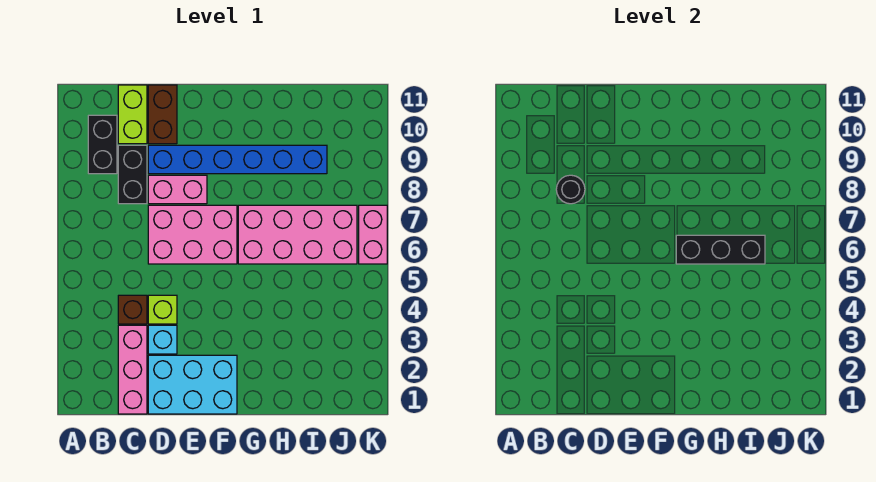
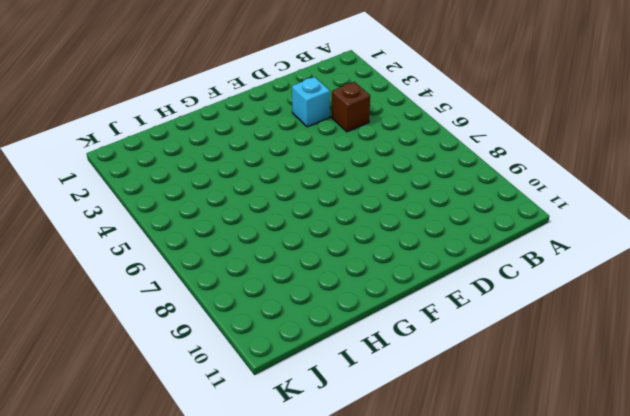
none -> black brick B9:B10 level 1
none -> pink brick C1:C3 level 1
none -> black brick C8:C9 level 1

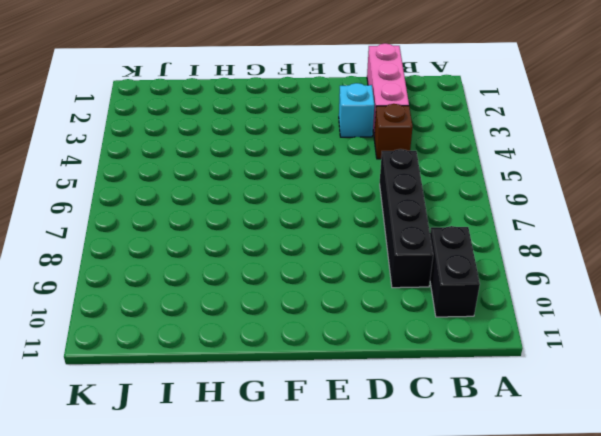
black brick C6:C9 level 1 -> black brick C8:C9 level 1
none -> lime brick C10:C11 level 1
none -> cyan brick D1:F2 level 1
none -> lime brick D4 level 1

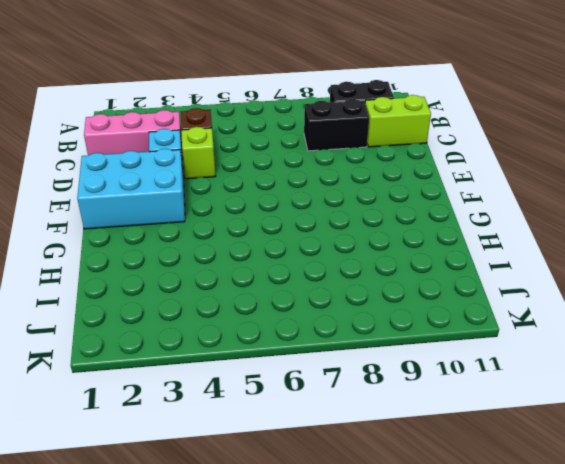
cyan brick E1:F3 level 1 -> cyan brick D1:F2 level 1
none -> pink brick D6:F7 level 1
none -> pink brick D8:E8 level 1
none -> blue brick D9:I9 level 1

